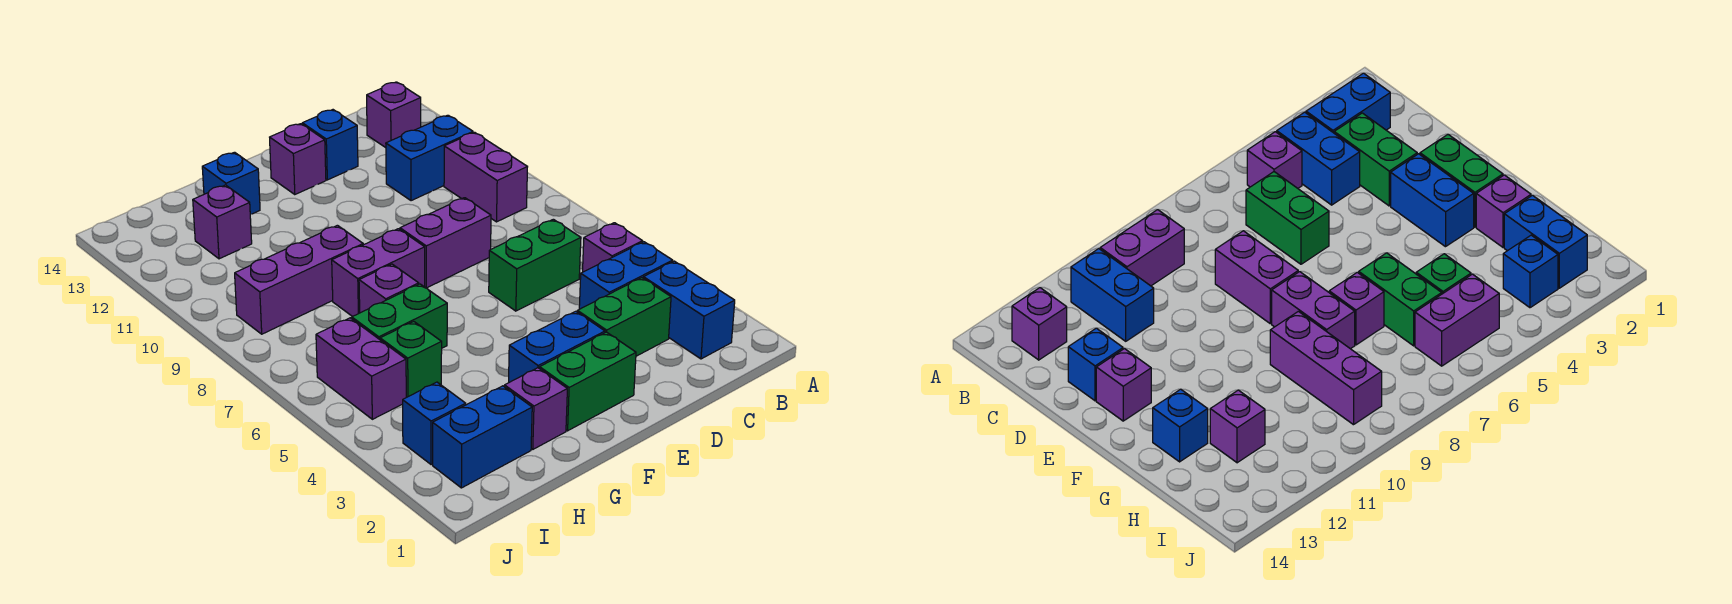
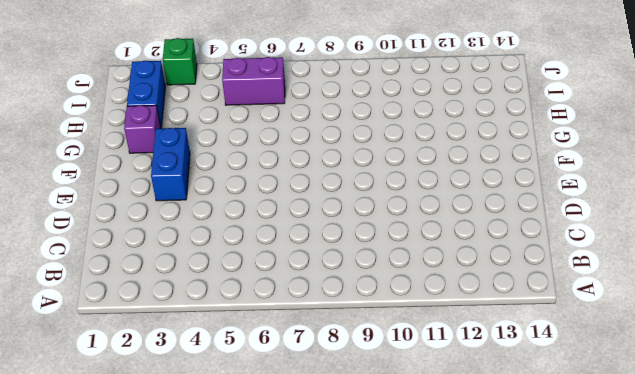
green brick J3 level 1 -> green brick H5 level 1
none -> blue brick B2:B3 level 1
none -> blue brick B4:C4 level 1
none -> purple brick B5 level 1

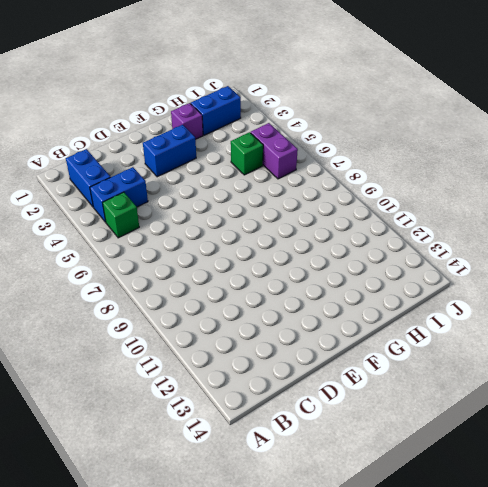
green brick B5 level 1 -> purple brick B5 level 1
none -> purple brick B9:B10 level 1
none -> blue brick B11:C11 level 1
none -> purple brick B13 level 1

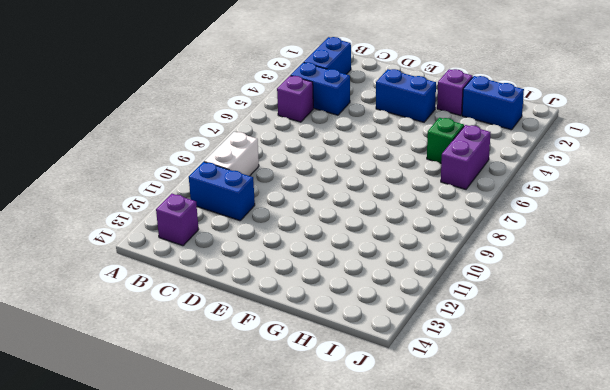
white brick B9:B10 level 1 -> purple brick B9:B10 level 1
none -> green brick C3:D3 level 1
none -> green brick C6:D6 level 1
none -> purple brick D8:E8 level 1

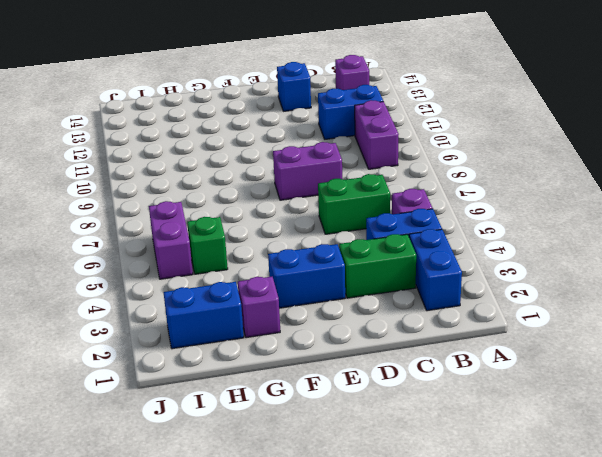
none -> green brick E2:F2 level 1
none -> purple brick E13 level 1
none -> purple brick F8:G8 level 1

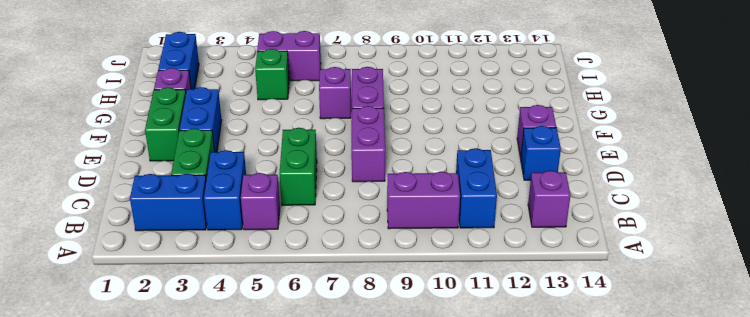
none -> green brick G6:H6 level 1
none -> purple brick G9:I9 level 1
none -> blue brick G13 level 1

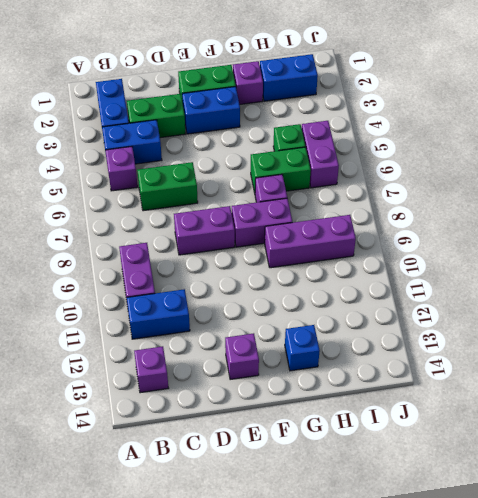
none -> blue brick D13 level 1
none -> purple brick H12 level 1
none -> blue brick I3 level 1

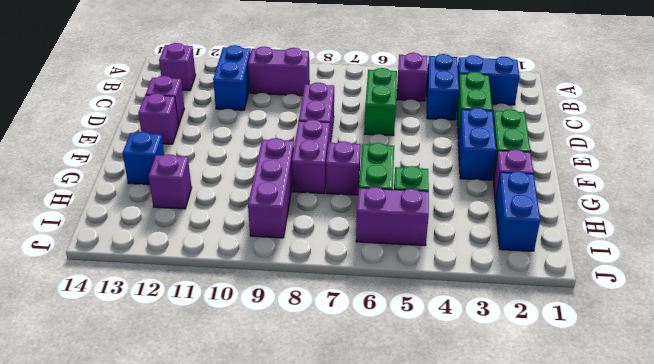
purple brick D13 level 1 -> blue brick D13 level 1
none -> blue brick I3 level 1

